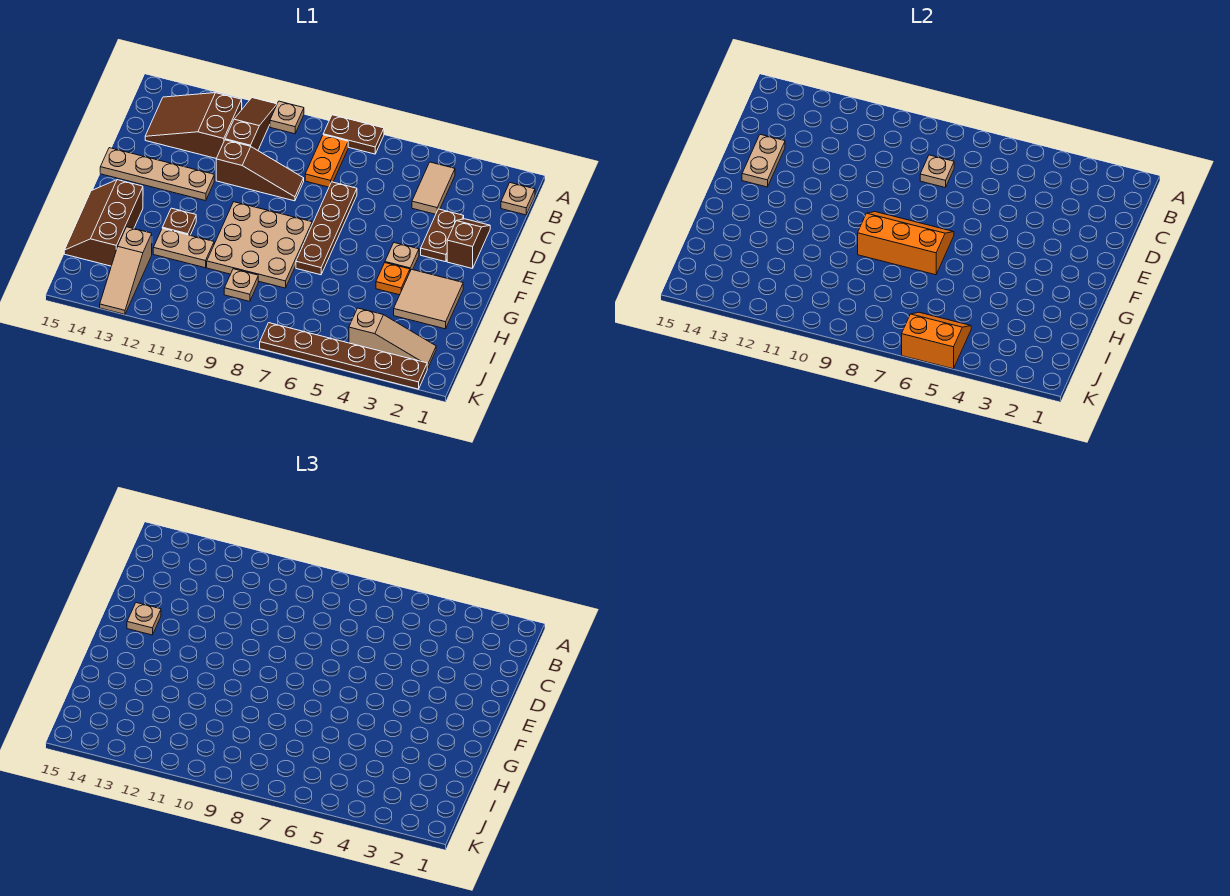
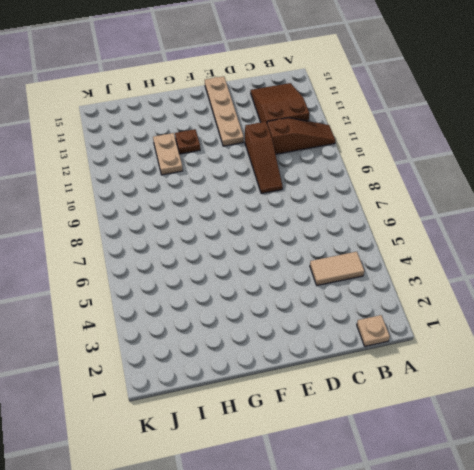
none -> brown plate A7:A8 level 1
none -> tan plate A10 level 1
none -> orange plate B8:C8 level 1

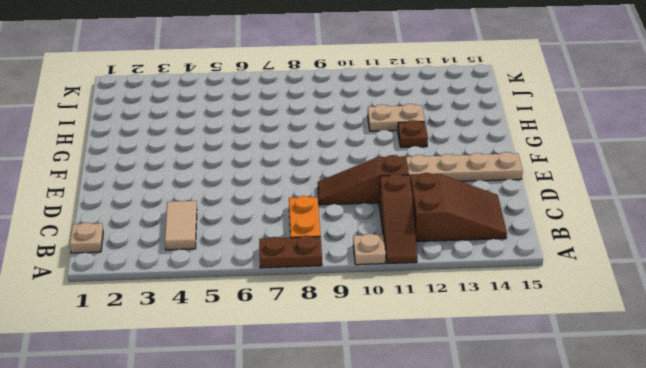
none -> brown slope D2:E2 level 1 top E
none -> brown plate D3:E3 level 1
none -> brown plate D7:G7 level 1

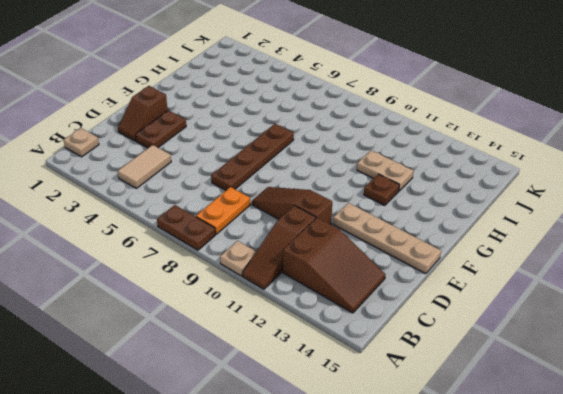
none -> tan plate F4 level 1
none -> tan plate F8:H10 level 1
none -> tan tile G2:H3 level 1

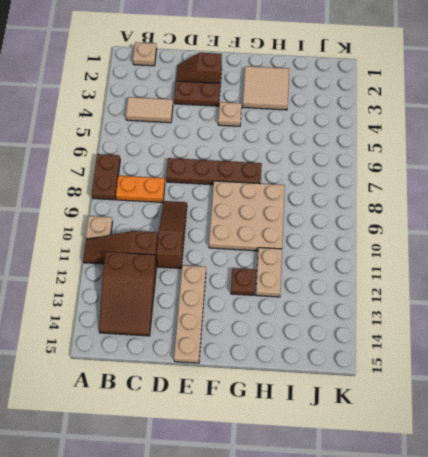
none -> orange plate G4 level 1
none -> brown slope G14:I15 level 1 top 14
none -> tan plate I9 level 1

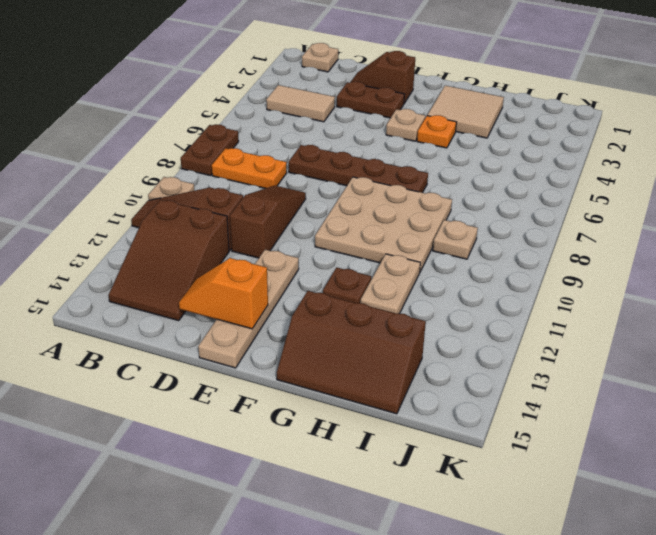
orange slope D14:E14 level 2 top E -> tan plate D14:E14 level 2
none -> tan slope I13:K13 level 1 top I
none -> tan slope J2:J4 level 1 top 4
none -> brown plate K2:K7 level 1

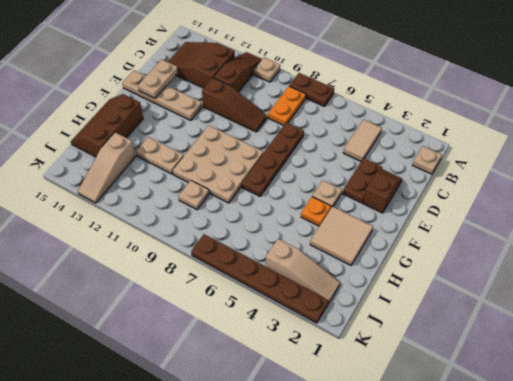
none -> brown plate G12 level 1
none -> tan plate C8 level 2
none -> orange slope F7:G9 level 2 top G

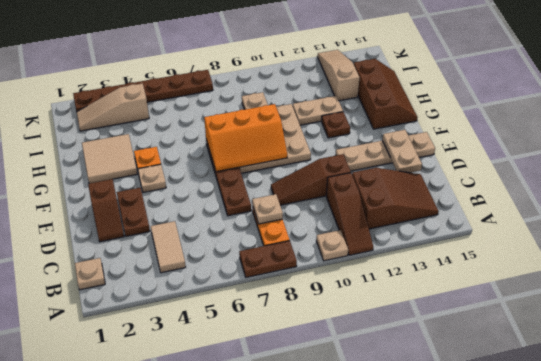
none -> orange slope J5:K6 level 2 top K
none -> tan plate E14 level 3

